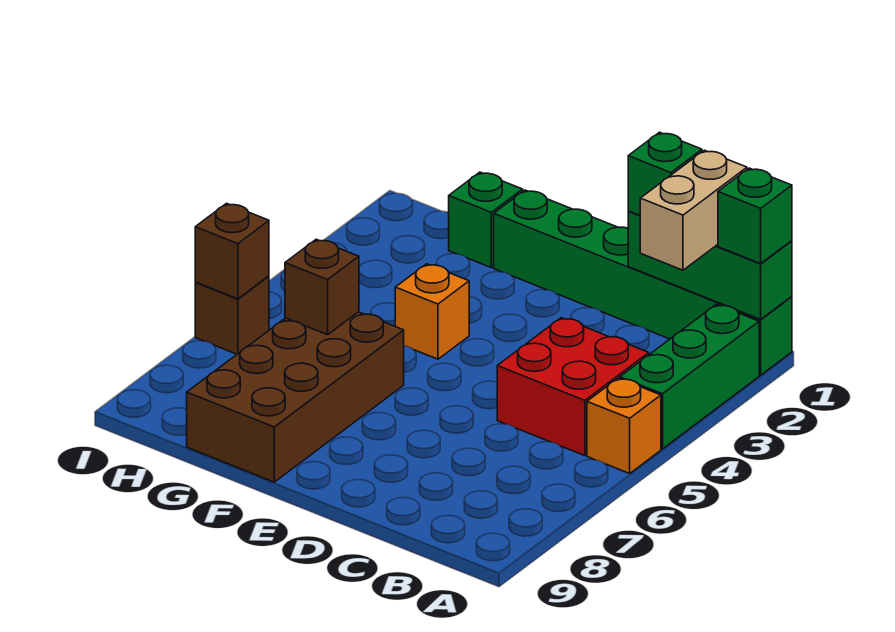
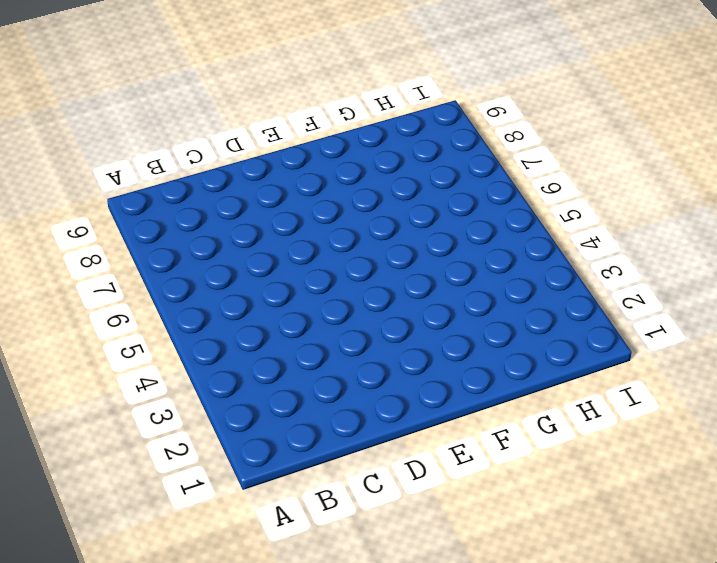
none -> green brick A1:F1 level 1
none -> green brick A2:A4 level 1
none -> orange brick A5 level 1

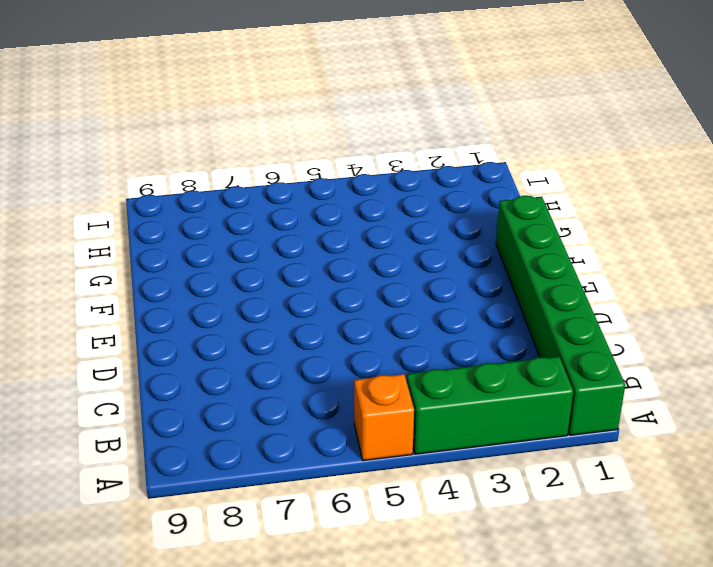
none -> red brick B4:C5 level 1
none -> orange brick F4 level 1
none -> brown brick F6:G9 level 1

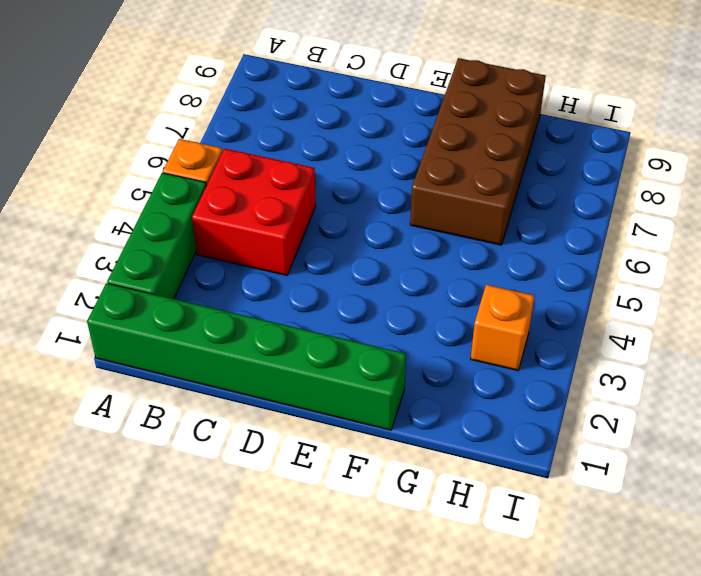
orange brick H3 level 1 -> orange brick F4 level 1
none -> green brick G1 level 1
none -> brown brick I6 level 1
none -> green brick A1:C1 level 2

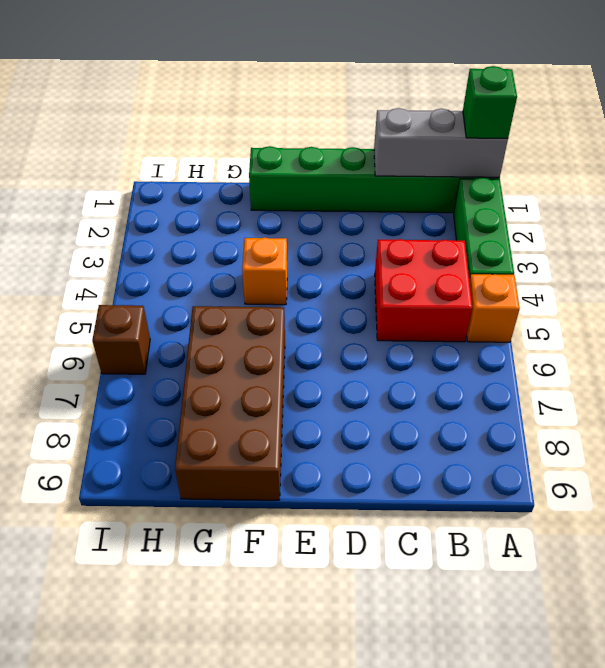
grey brick A1:C1 level 2 -> green brick A1:C1 level 2
none -> green brick G1 level 1
none -> brown brick G6 level 2
none -> brown brick I6 level 2

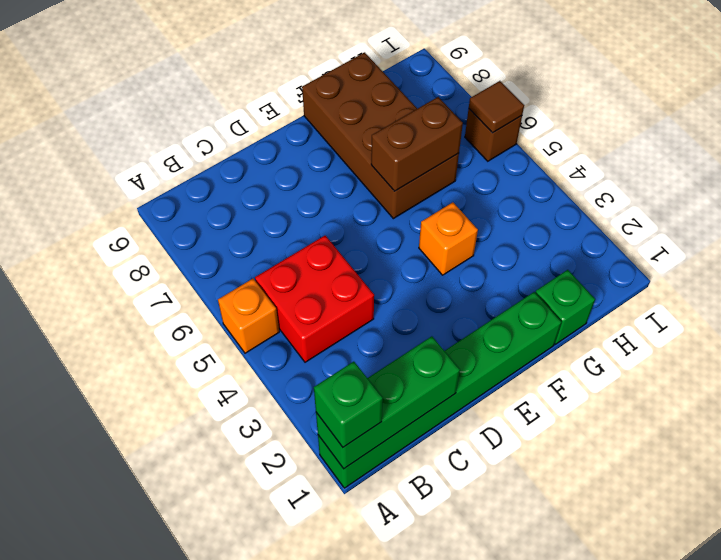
brown brick F6:G6 level 2 -> brown brick G6 level 2
brown tile I6 level 2 -> brown brick I6 level 2
none -> green brick A2:A4 level 1
none -> tan brick B1:B2 level 3
none -> green brick C1 level 3

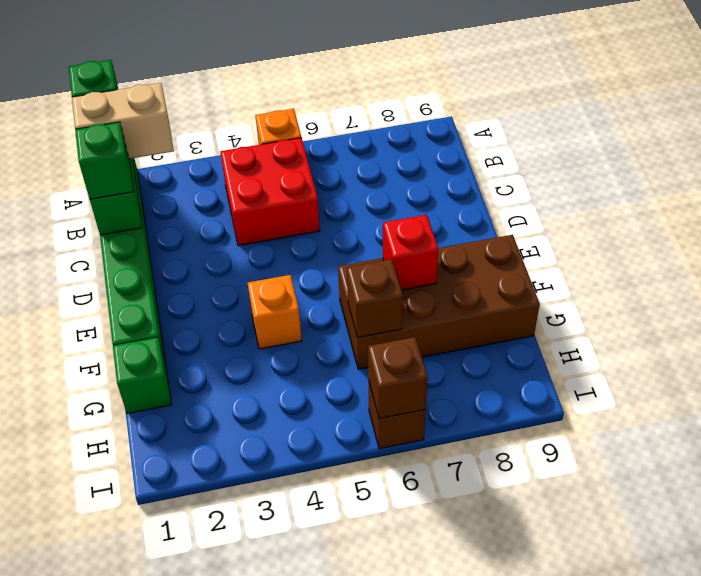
red brick F7 level 2 -> none
none -> green brick A2:A4 level 1

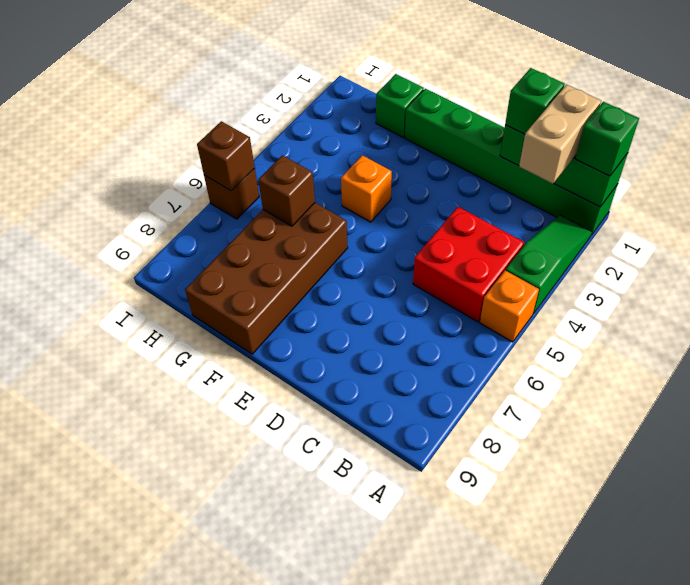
green slope A2:A4 level 1 top 4 -> green brick A2:A4 level 1

